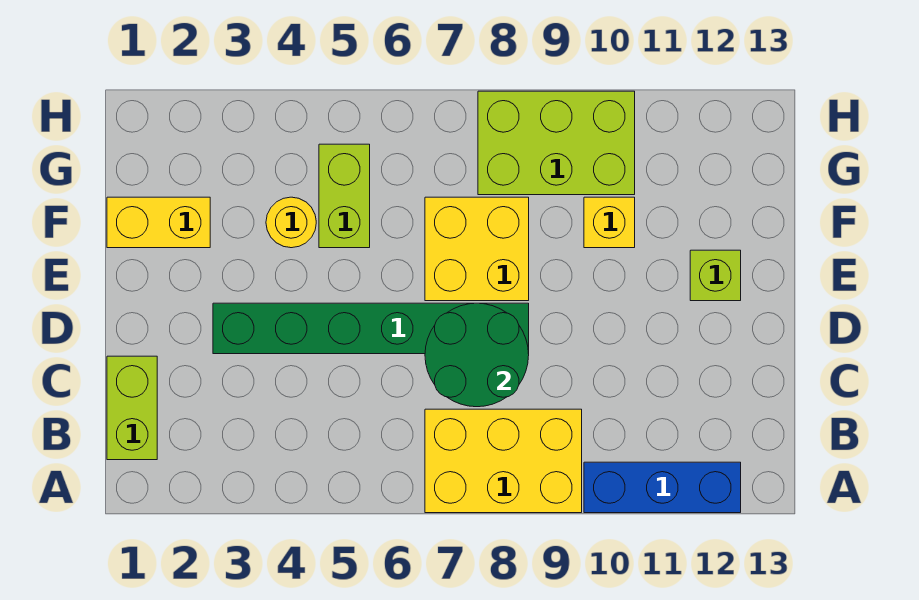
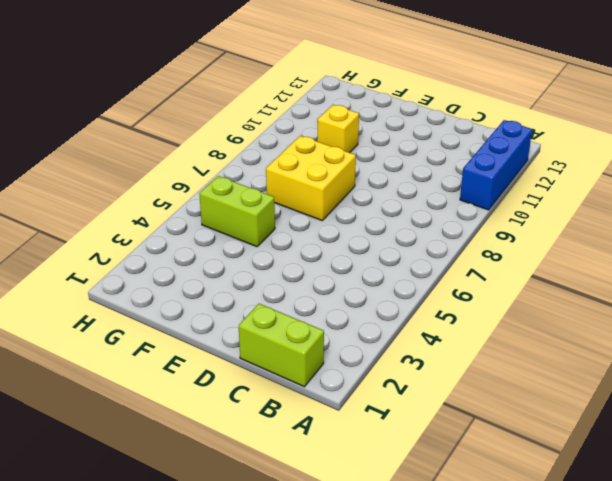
none -> yellow brick A7:B9 level 1
none -> green brick D3:D8 level 1
none -> lime brick E12 level 1

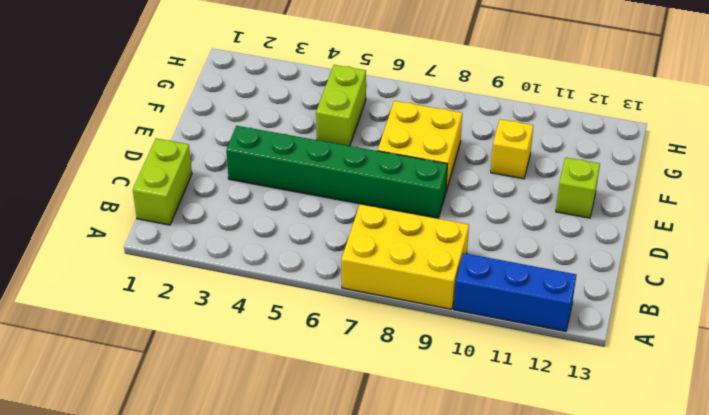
none -> yellow brick F1:F2 level 1
none -> yellow round brick F4 level 1
none -> lime brick G8:H10 level 1

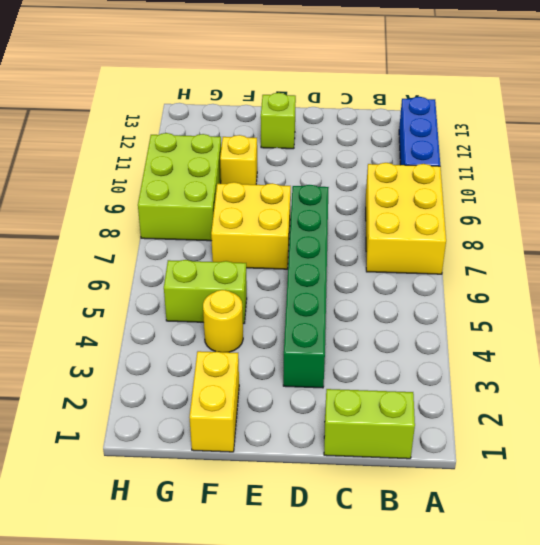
none -> green round brick C7:D8 level 2

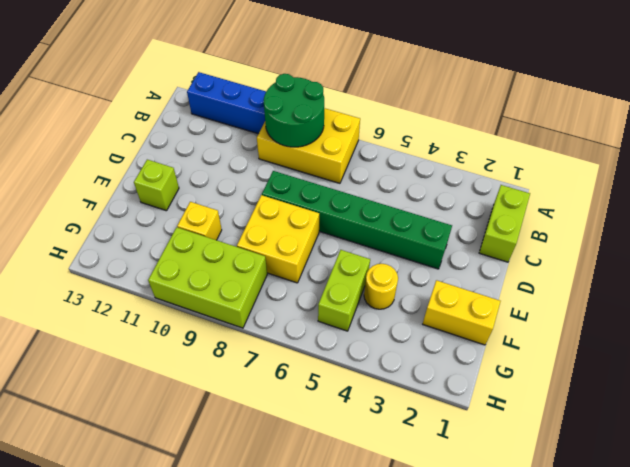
green round brick A8:B9 level 2 -> green round brick C7:D8 level 2

